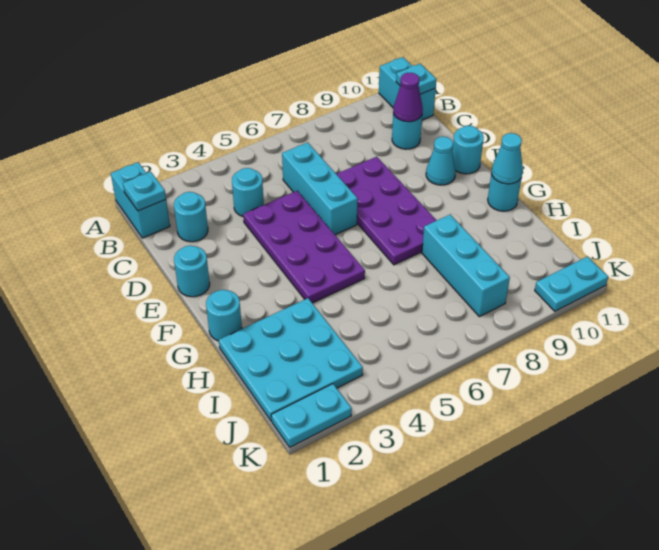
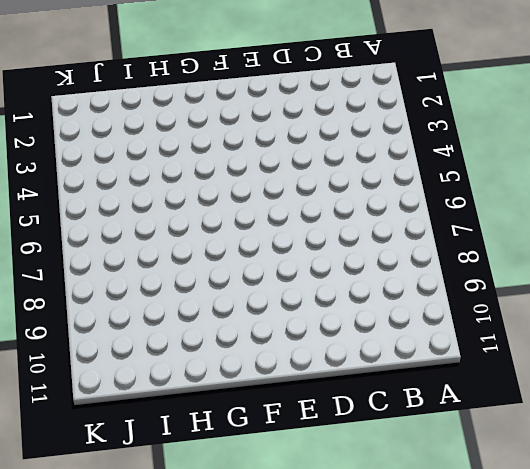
none -> cyan brick A1:B1 level 1
none -> cyan brick A11:B11 level 1
none -> cyan round brick C2 level 1

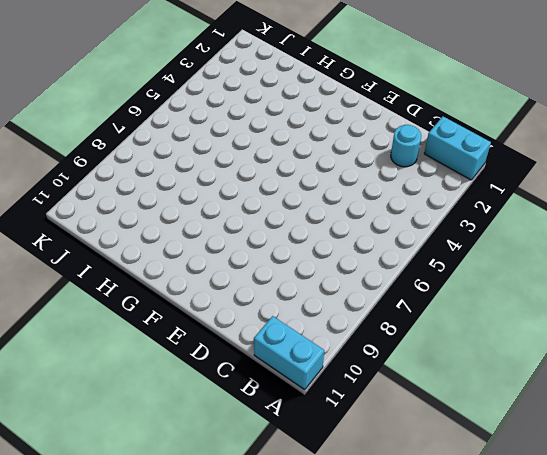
none -> cyan round brick C4 level 1
none -> cyan brick C6:E6 level 1
none -> cyan round brick C10 level 1

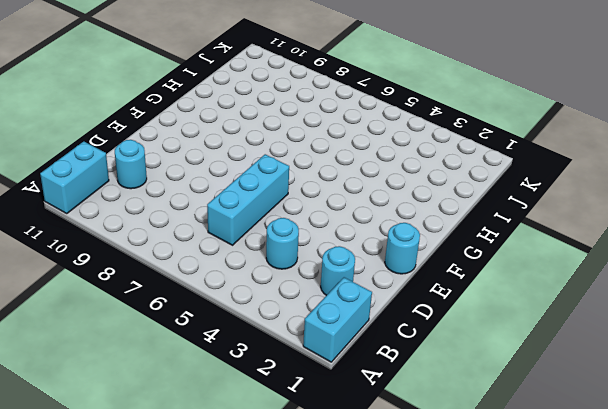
none -> purple plate D4:G5 level 1
none -> purple plate D7:G8 level 1
none -> cyan cone E10 level 1

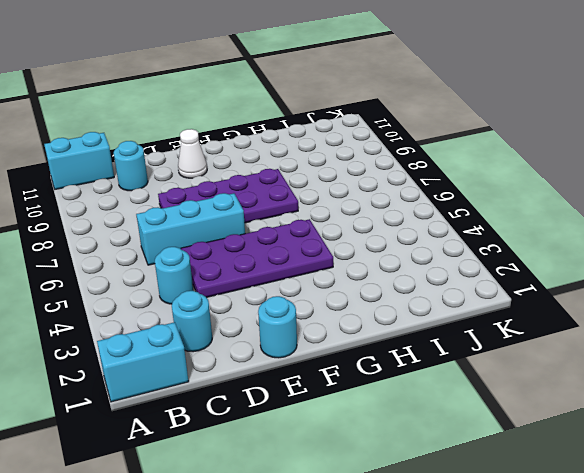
white cone E10 level 1 -> cyan cone E10 level 1
none -> cyan round brick E11 level 1
none -> cyan round brick G1 level 1
none -> cyan round brick G11 level 1

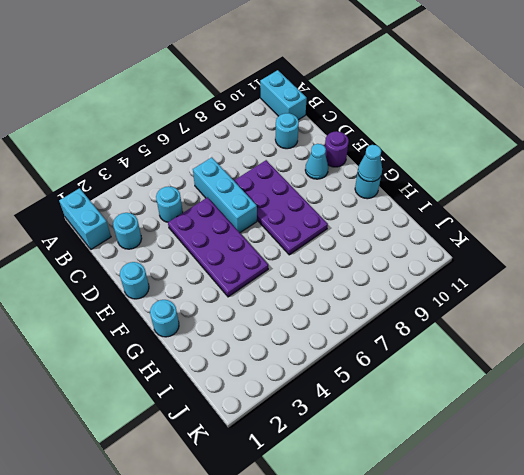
purple round brick E11 level 1 -> cyan round brick E11 level 1
none -> cyan plate H1:J3 level 1
none -> cyan brick H8:J8 level 1
none -> cyan plate K1:K2 level 1

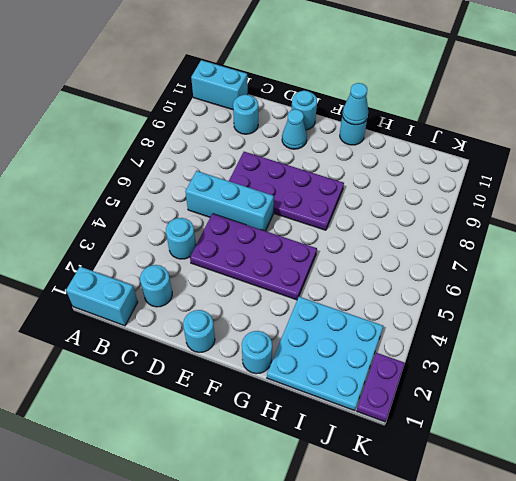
purple plate K1:K2 level 1 -> cyan plate K1:K2 level 1
none -> cyan brick H8:J8 level 1
none -> cyan plate K10:K11 level 1
none -> cyan plate B1 level 2

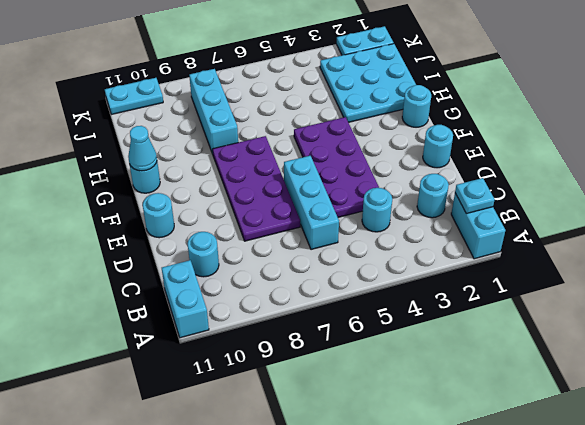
none -> cyan cone E10 level 1
none -> cyan plate B11 level 2
none -> purple cone C10 level 2

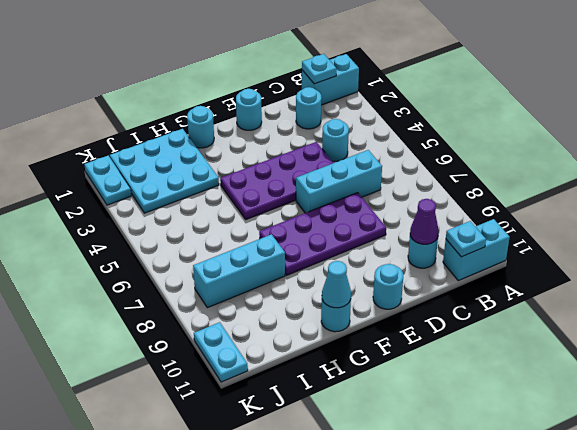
none -> cyan cone E10 level 1

